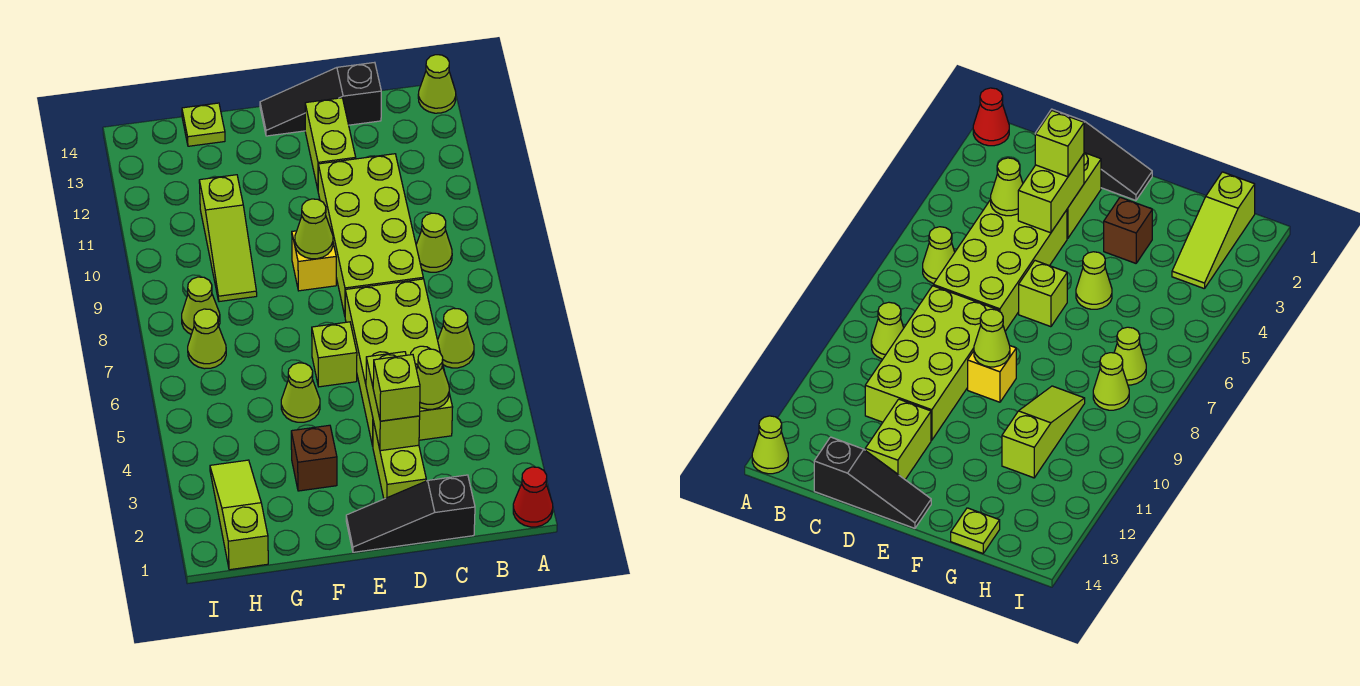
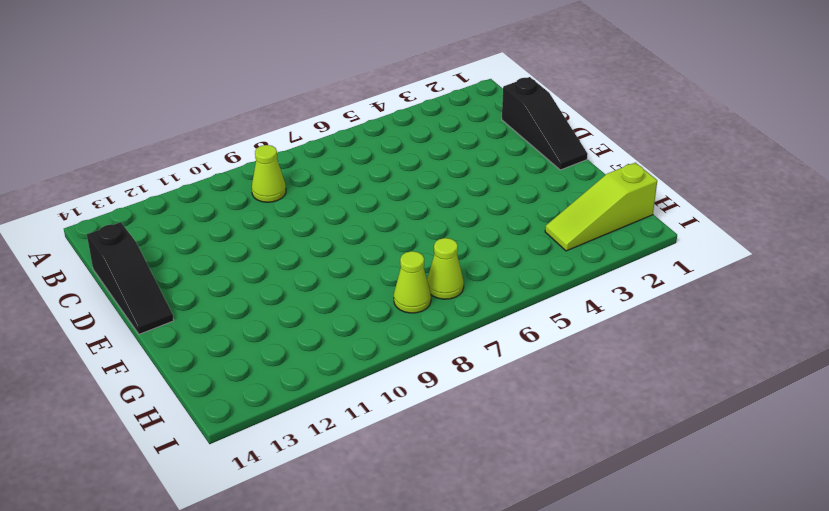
none -> red cone A1 level 1
none -> lime cone A14 level 1
none -> lime cone B6 level 1

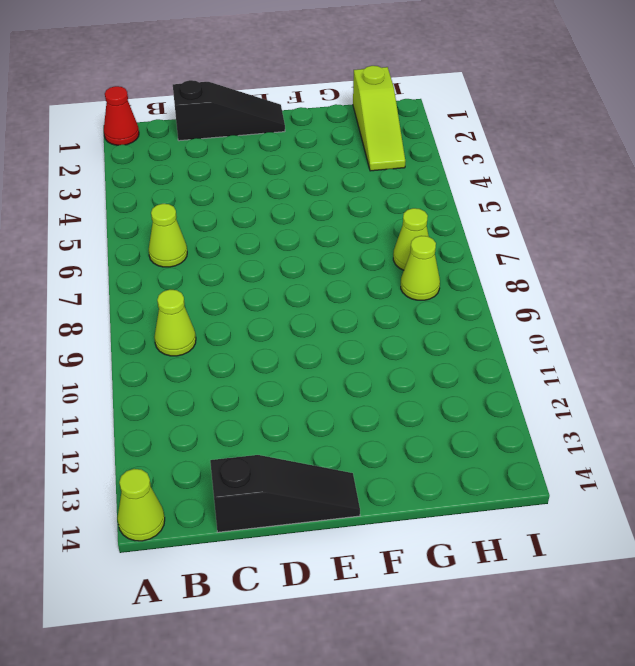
none -> lime brick C4:D7 level 1
none -> lime brick C8:D11 level 1
none -> lime brick D2:D3 level 1

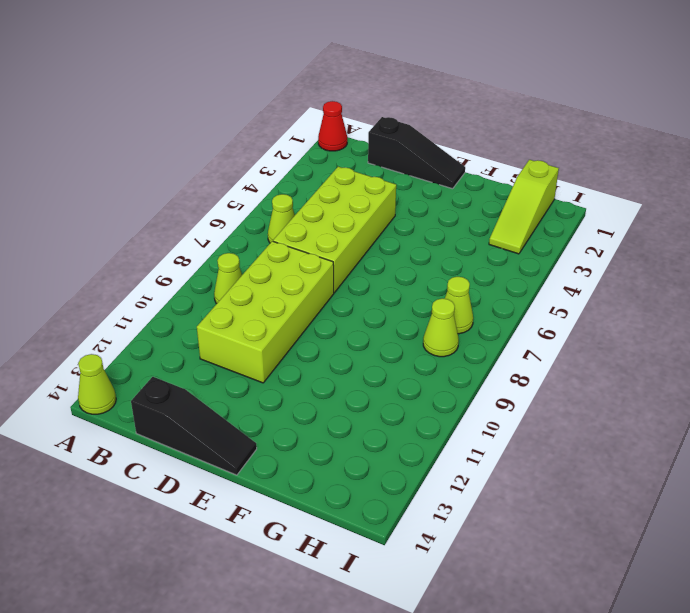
none -> lime brick D2:D3 level 1
none -> lime brick D12:D13 level 1
none -> lime brick E6 level 1

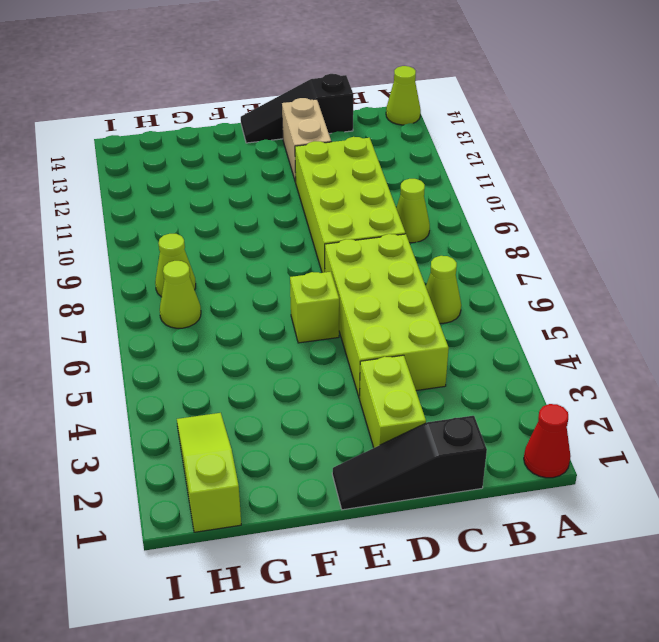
tan brick D12:D13 level 1 -> lime brick D12:D13 level 1
none -> yellow brick E9 level 1
none -> brown brick F3 level 1
none -> lime cone F5 level 1

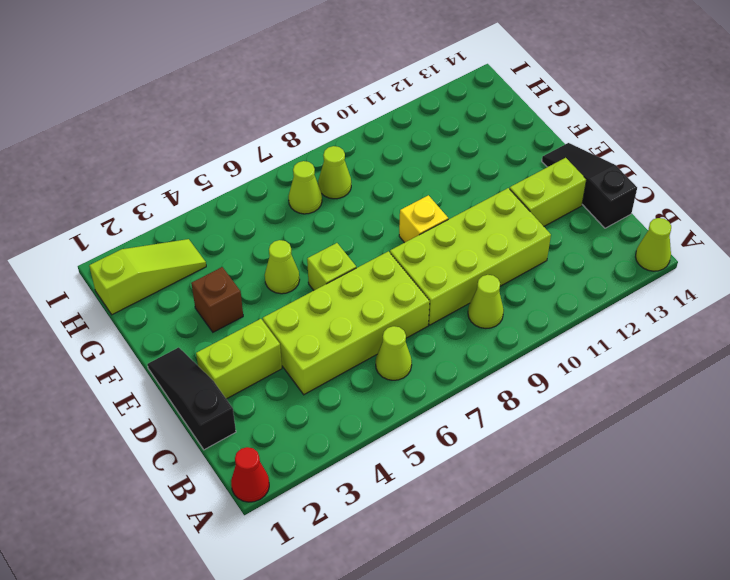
none -> lime slope G9:G11 level 1 top 11
none -> lime plate G14 level 1
none -> lime cone C4 level 2

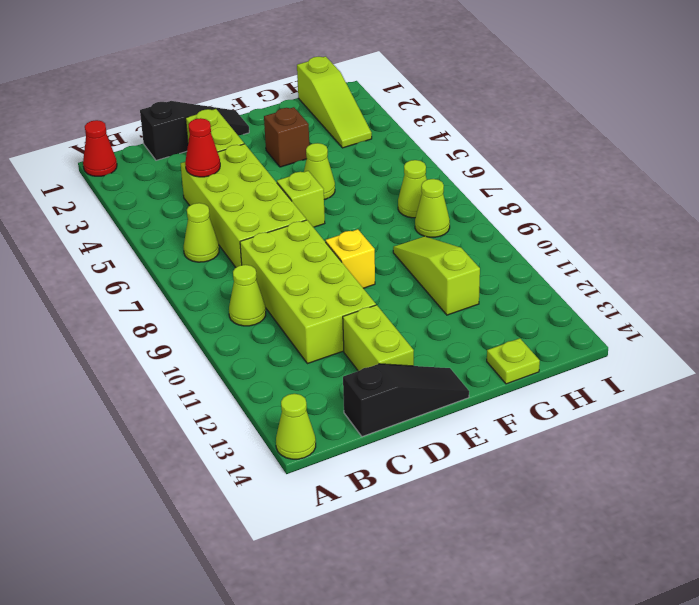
red cone C4 level 2 -> lime cone C4 level 2
none -> lime brick D3:D4 level 2
none -> lime cone E9 level 2
none -> lime brick D3 level 3

